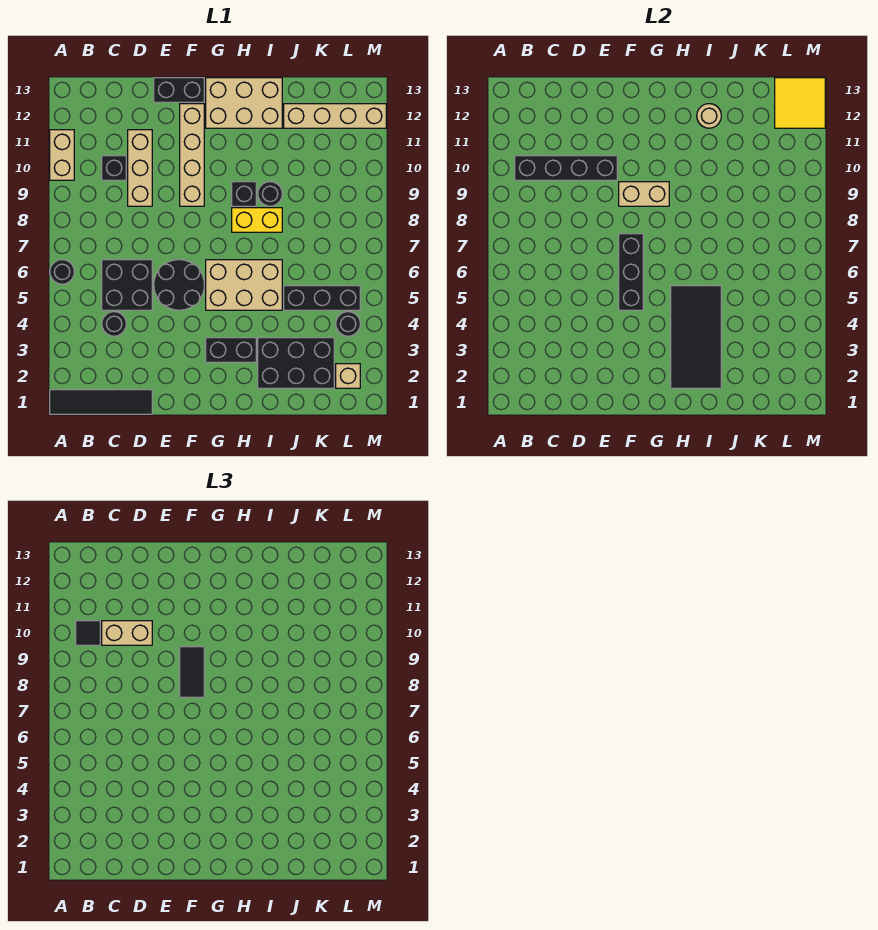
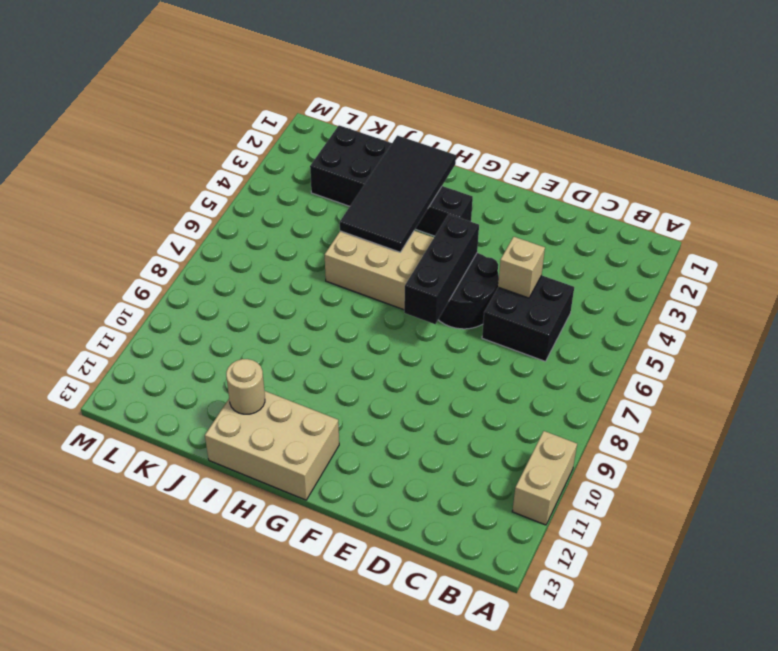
tan brick D5 level 2 -> tan brick L2 level 1
none -> black tile A1:D1 level 1
none -> black round brick A6 level 1
none -> black round brick C4 level 1
none -> black brick C10 level 1

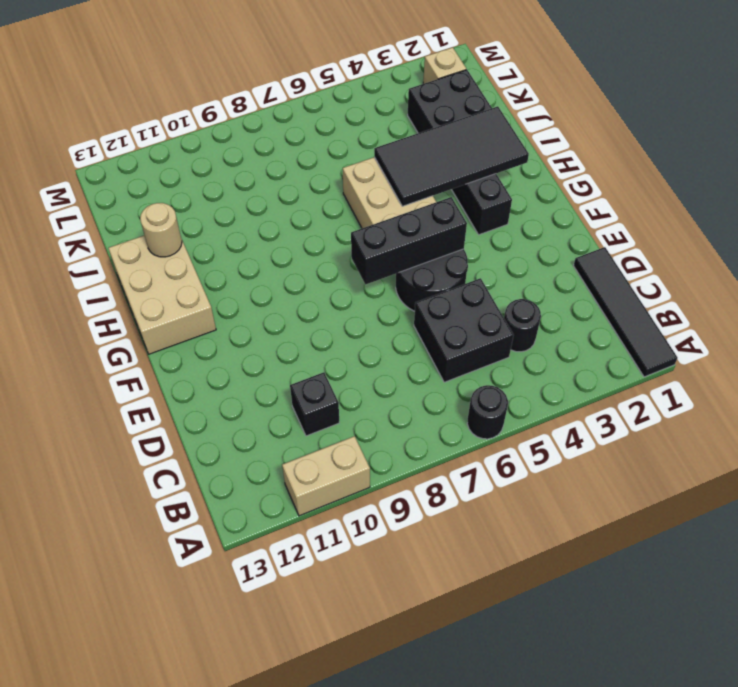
none -> tan brick D9:D11 level 1
none -> black brick E13:F13 level 1
none -> tan brick F9:F12 level 1
none -> yellow brick H8:I8 level 1

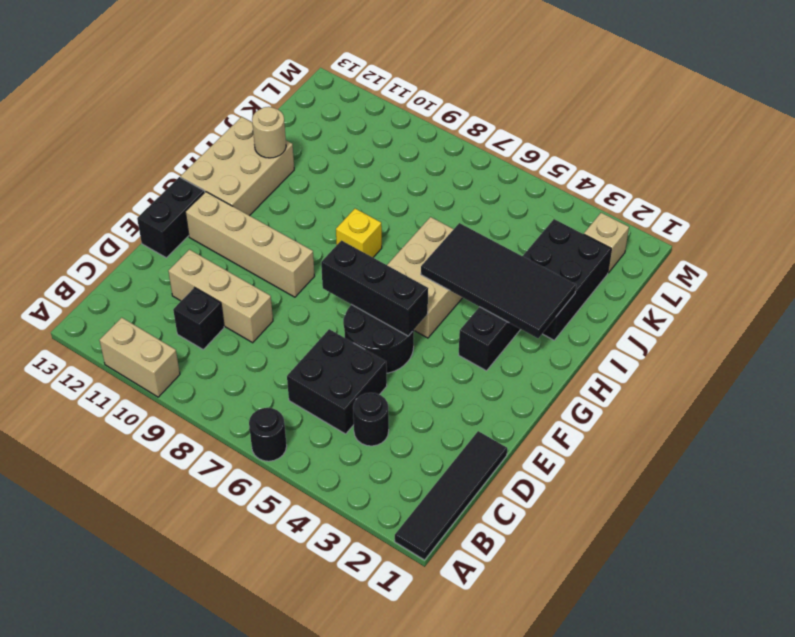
yellow brick H8 level 1 -> yellow brick H8:I8 level 1
none -> black brick H9 level 1
none -> black round brick I9 level 1
none -> black brick J5:L5 level 1
none -> tan brick J12:M12 level 1

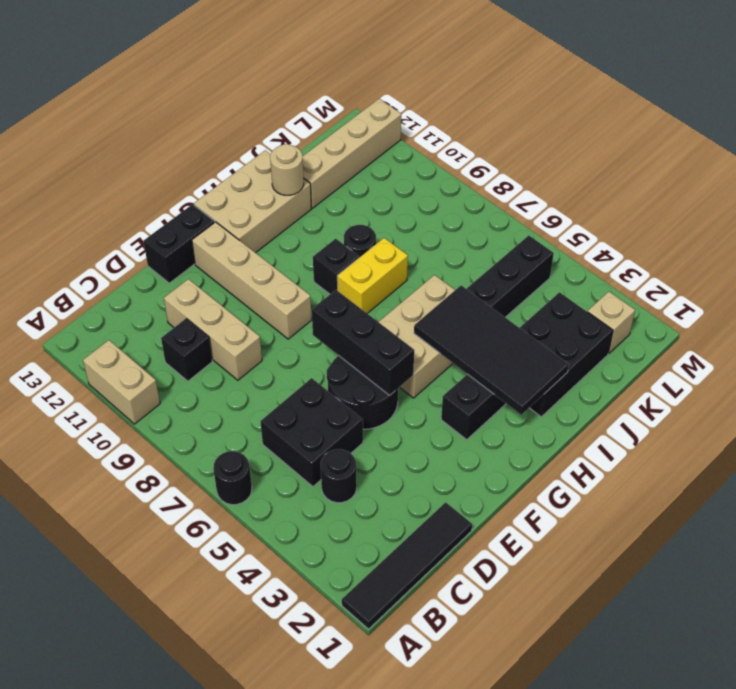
none -> black round brick L4 level 1
none -> black brick B10:E10 level 2
none -> tan brick F9:G9 level 2
none -> yellow tile L12:M13 level 2

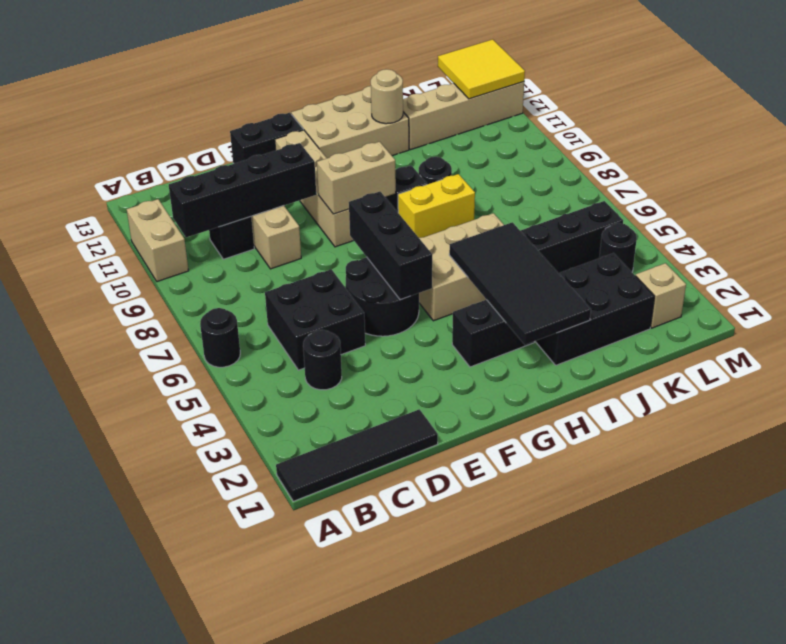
none -> black tile B10 level 3
none -> tan brick C10:D10 level 3
none -> black tile F8:F9 level 3

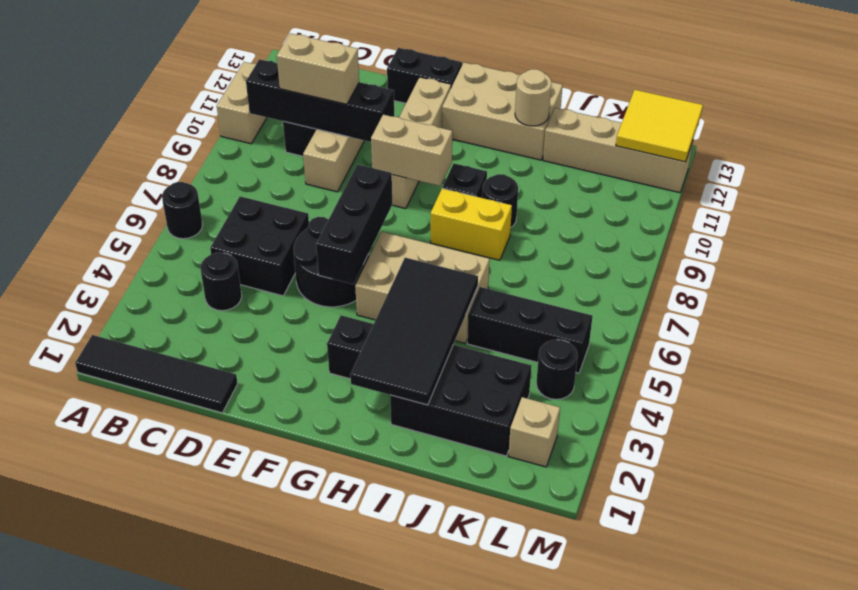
none -> black tile B10 level 3
none -> black tile F8:F9 level 3

